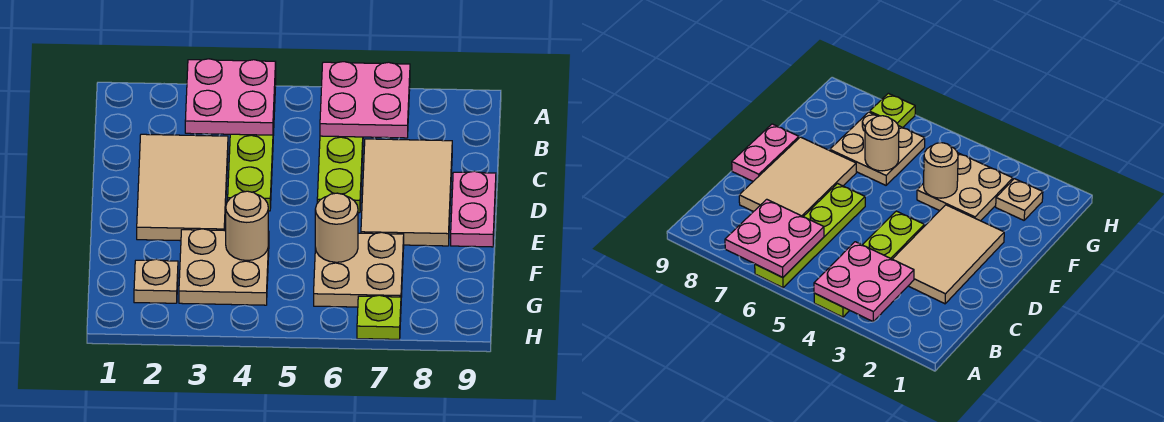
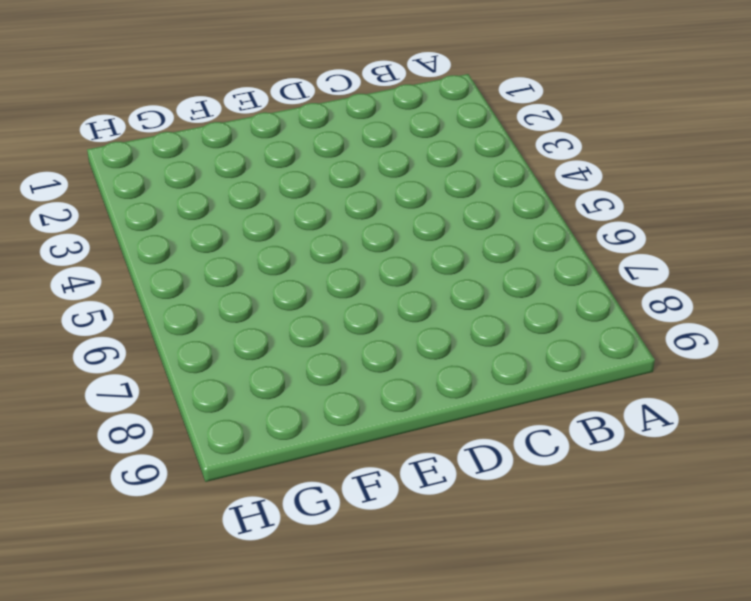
none -> lime plate A4:D4 level 1
none -> lime plate A6:D6 level 1
none -> tan tile C2:E3 level 1

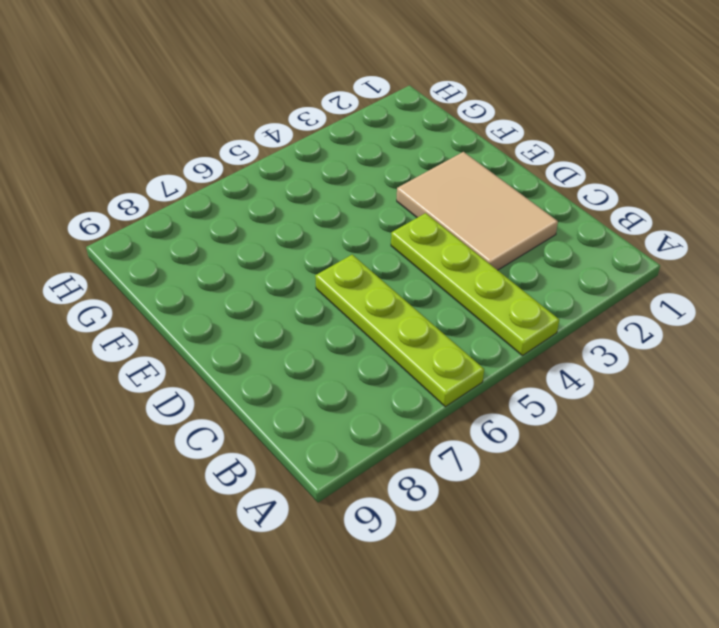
none -> tan tile C7:E8 level 1
none -> pink plate D9:E9 level 1
none -> tan plate F3:G4 level 1

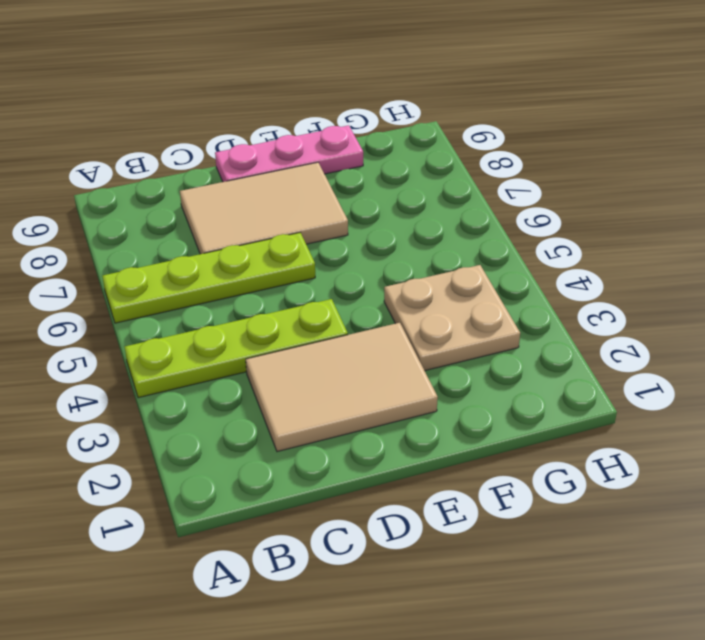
pink plate D9:F9 level 1 -> pink plate D9:E9 level 1
none -> tan plate F6:G7 level 1
none -> tan plate G2 level 1
none -> lime plate H7 level 1

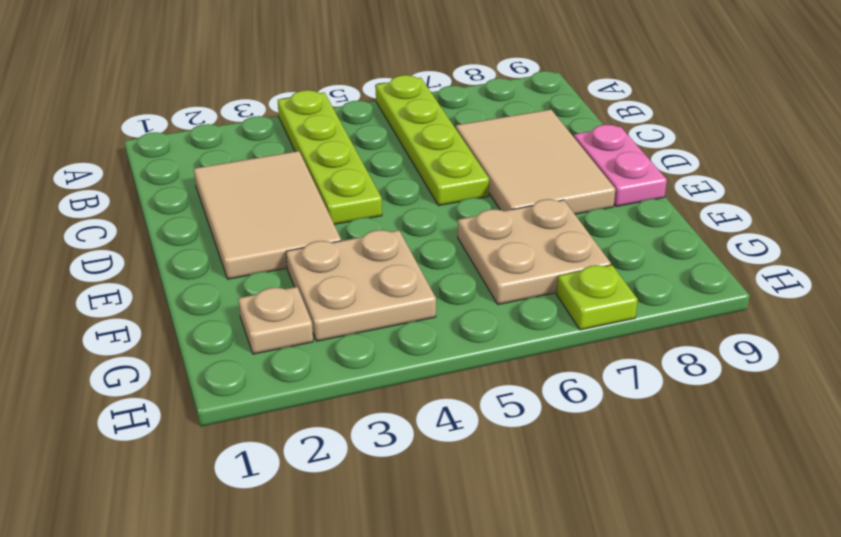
none -> pink plate A3:B4 level 2
none -> pink plate A6:B7 level 2
none -> tan round brick F4 level 2

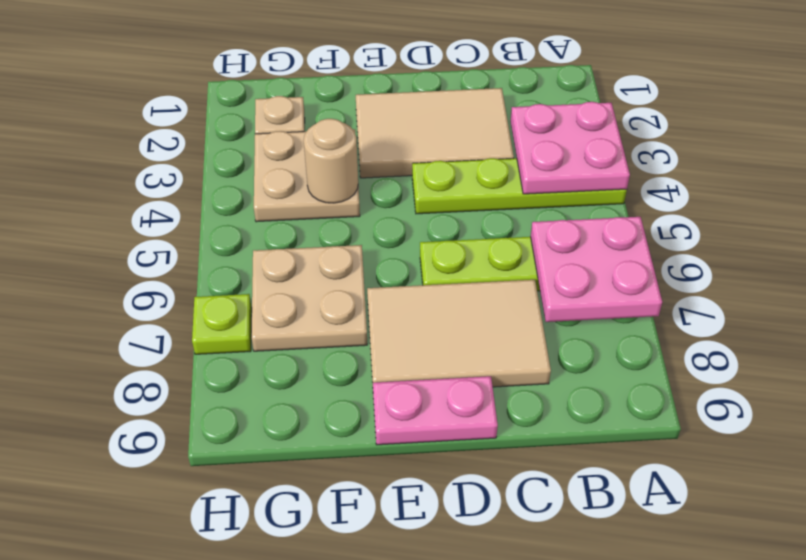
none -> tan round brick F6 level 2

